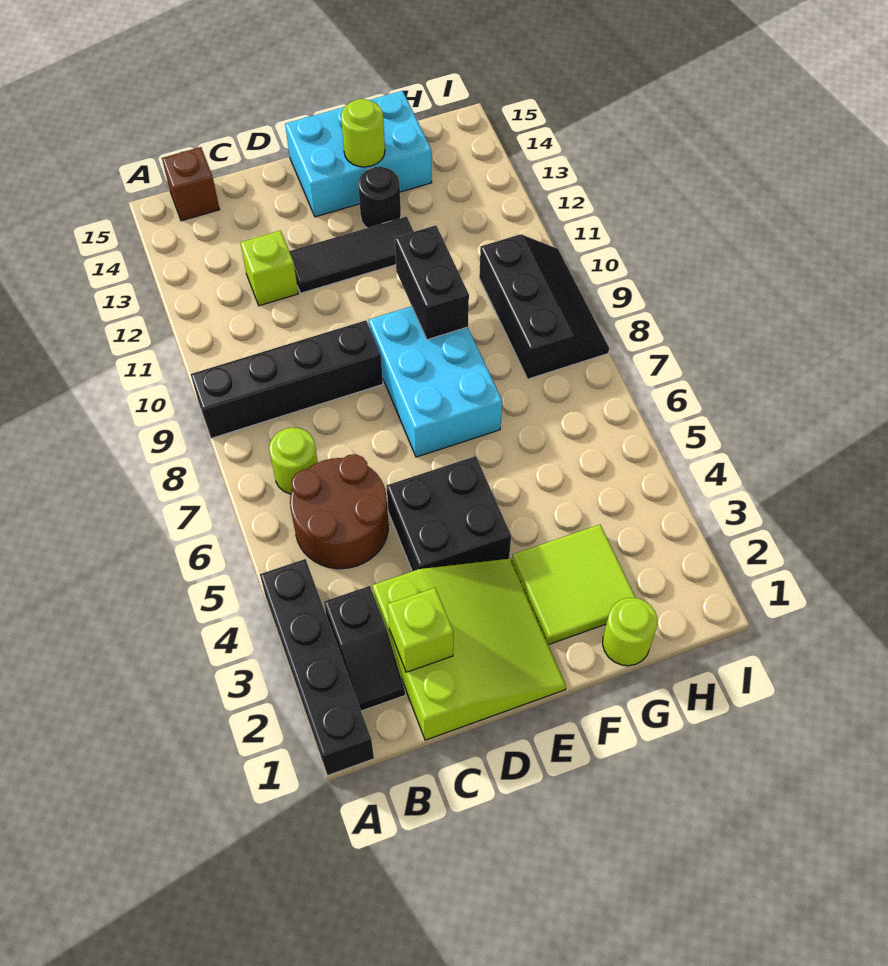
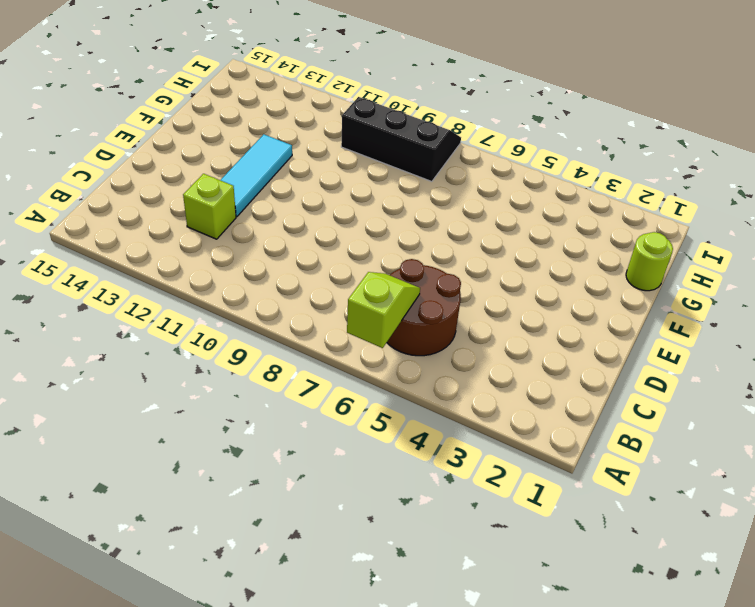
lime slope A6:B6 level 2 top A -> none
cyan tile D12:F12 level 1 -> black tile D12:F12 level 1
none -> black brick A1:A4 level 1
none -> black brick A9:D9 level 1
none -> black slope B2:B3 level 1 top 3

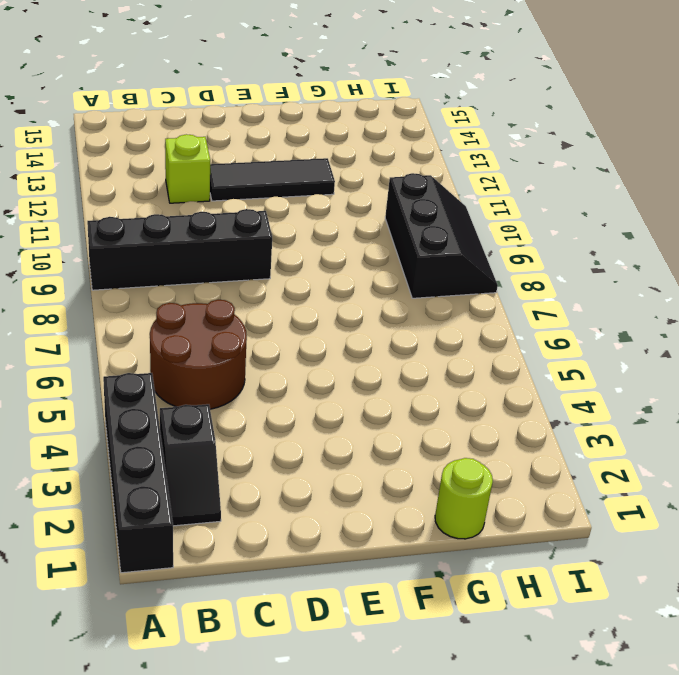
none -> lime round brick B7 level 1
none -> brown brick B15 level 1
none -> lime slope C1:E3 level 1 top C

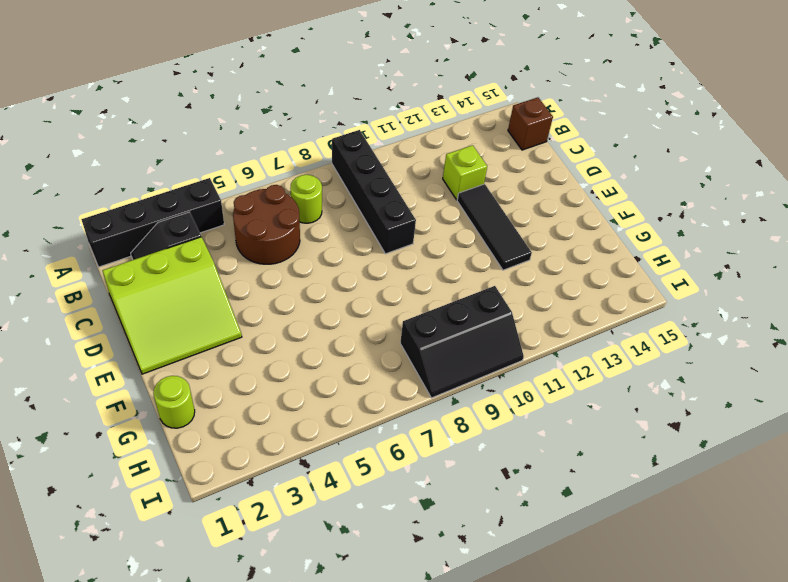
none -> black brick D4:E5 level 1
none -> cyan brick E7:F9 level 1
none -> cyan brick E14:G15 level 1

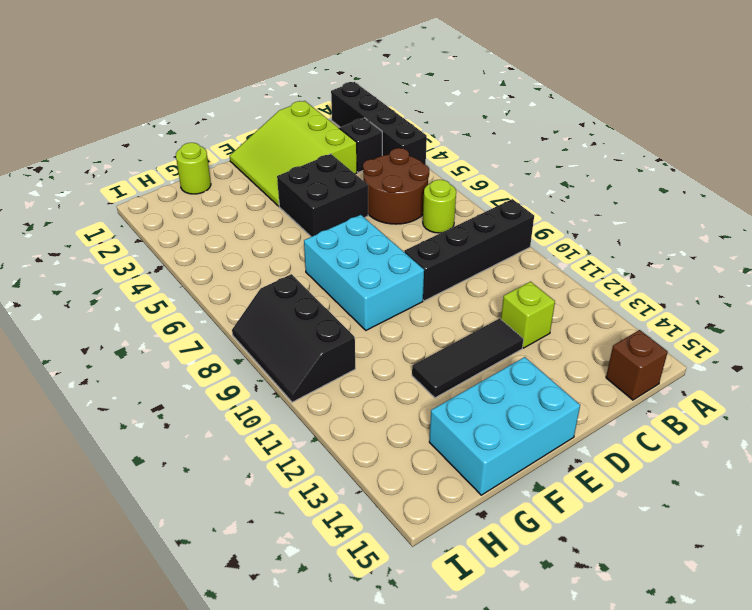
none -> lime tile F2:G3 level 1
none -> black round brick F13 level 1
none -> lime brick C2 level 2

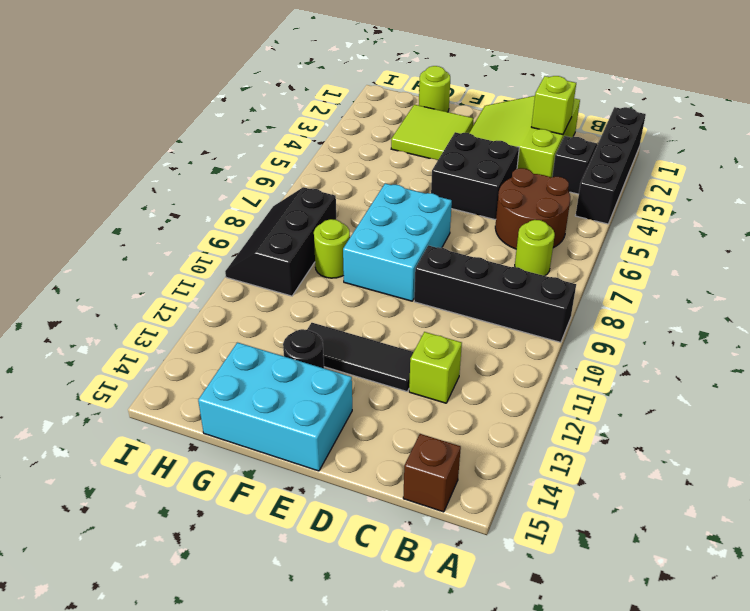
lime round brick G9 level 1 -> lime round brick F14 level 2
none -> black brick F9:F10 level 2

